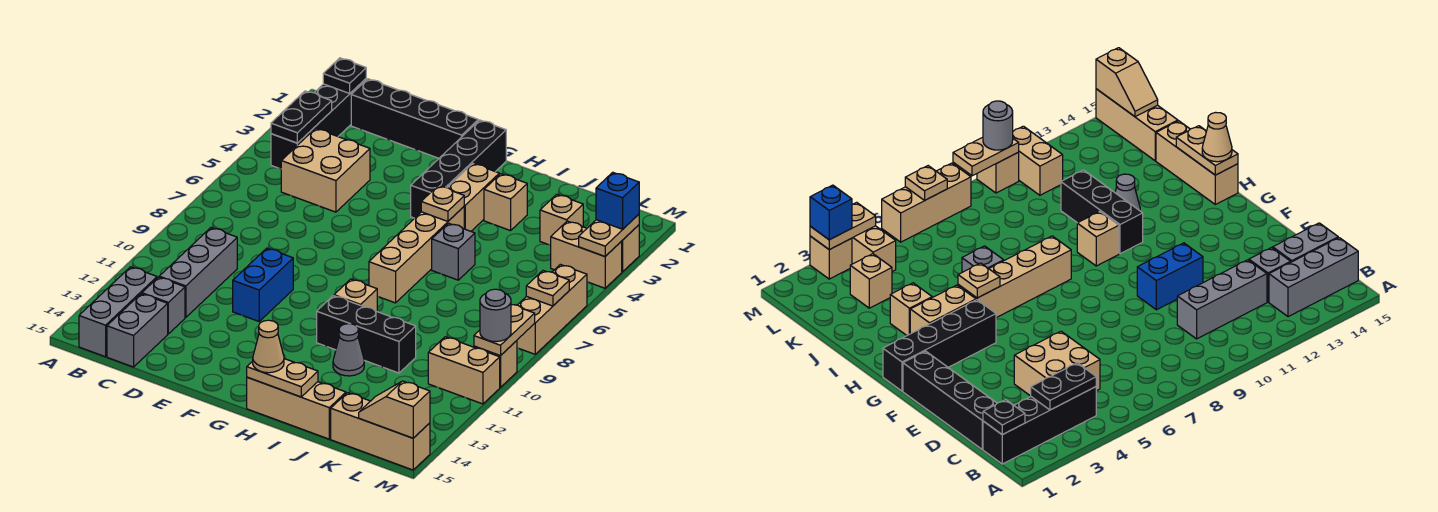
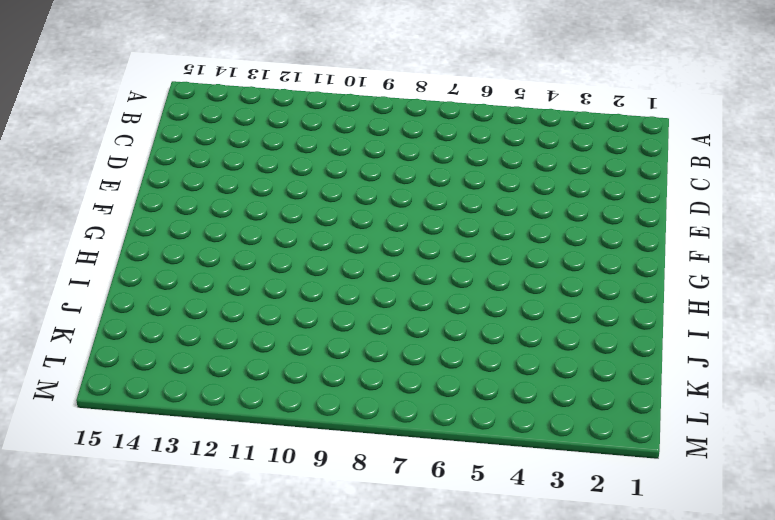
none -> black brick B1:B4 level 1
none -> grey brick B13:B15 level 1
none -> black brick C1:F1 level 1
none -> tan brick C4:D5 level 1

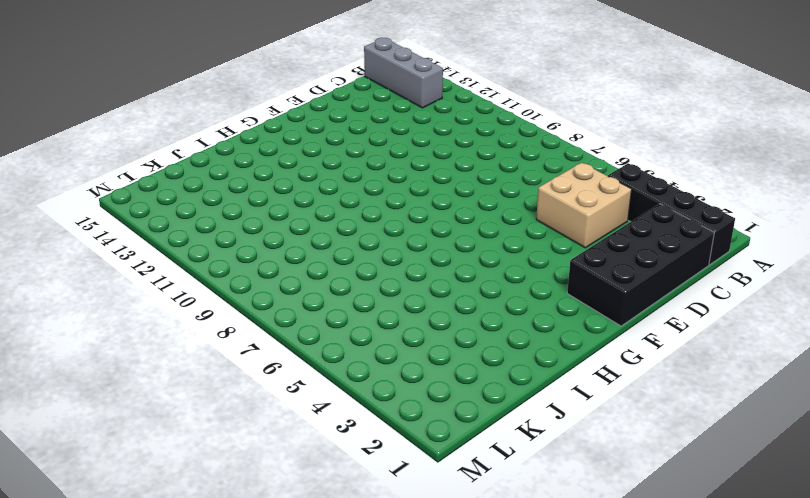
black brick C1:F2 level 1 -> black brick C1:F1 level 1
none -> grey brick C10:C12 level 1
none -> grey brick C13 level 1
none -> grey brick C14:C15 level 1
none -> blue brick E10:E11 level 1

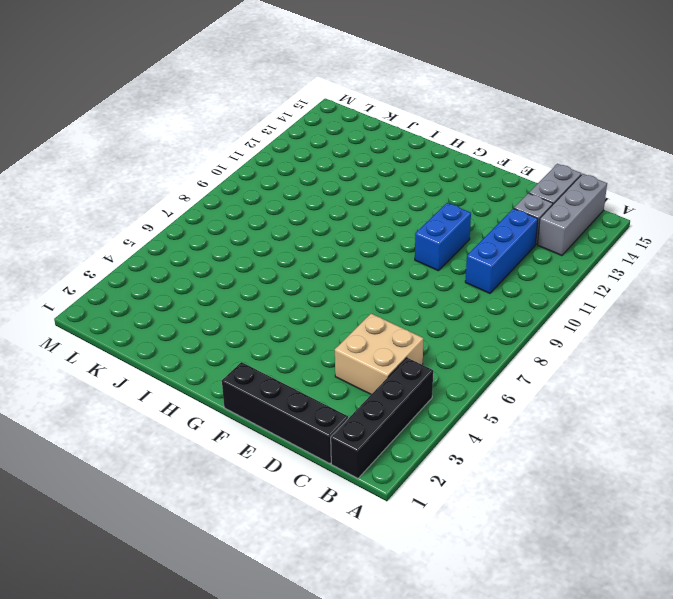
blue brick C10:C12 level 1 -> grey brick C10:C12 level 1
none -> black brick G1:G4 level 1
none -> tan brick H3:H4 level 1
none -> tan brick H5:H8 level 1
none -> tan brick H10 level 1

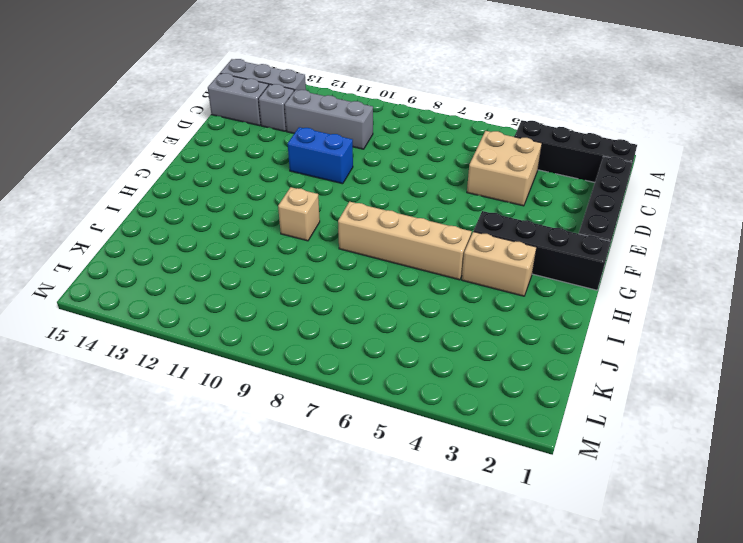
none -> black brick H11:J11 level 1
none -> tan brick H15:J15 level 1
none -> tan brick I3 level 1
none -> grey brick I6 level 1

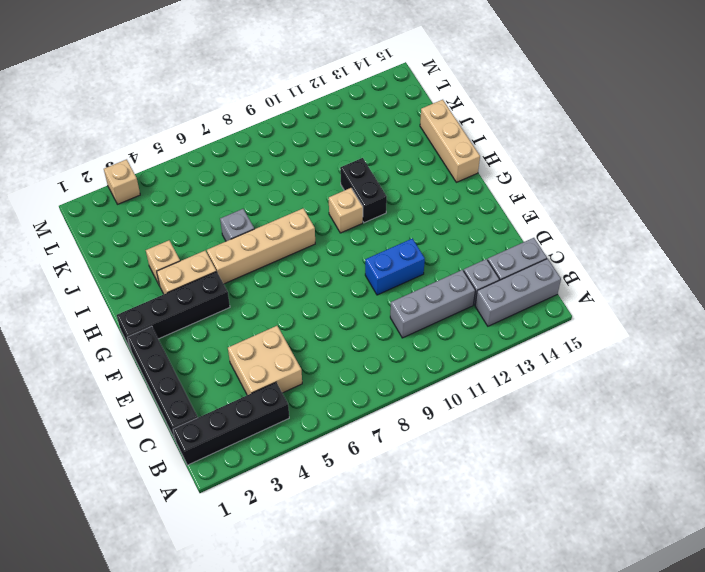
black brick H11:I11 level 1 -> black brick H11:J11 level 1
none -> grey cone I12 level 1
none -> tan brick K3 level 1
none -> tan brick K15:M15 level 1
none -> tan brick L4:M4 level 1

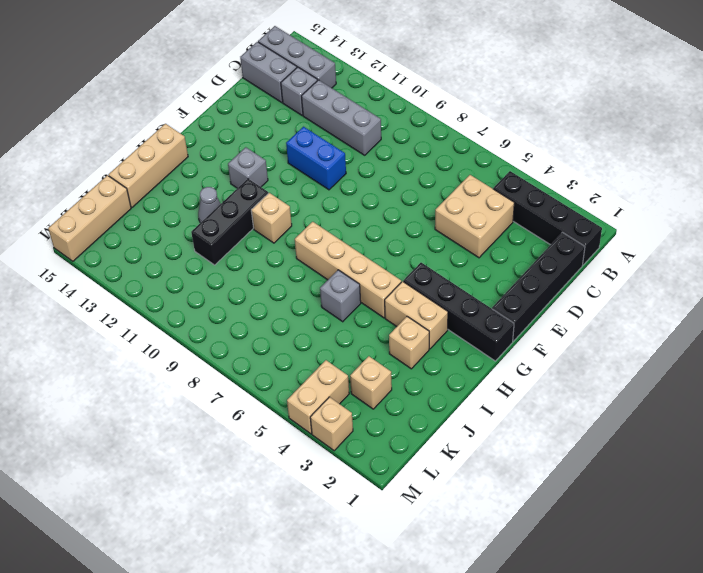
grey brick G12 level 1 -> none
none -> tan brick L11:M11 level 1
none -> tan brick M6:M8 level 1
none -> tan brick M10 level 1
none -> black plate B1 level 2

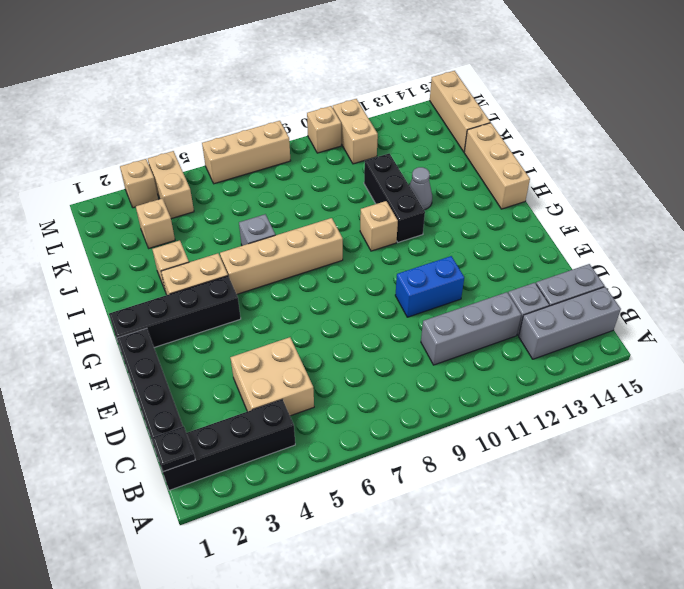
none -> black plate B3:B4 level 2
none -> tan plate H5 level 2
none -> tan plate H15:I15 level 2
none -> tan slope L15:M15 level 2 top M

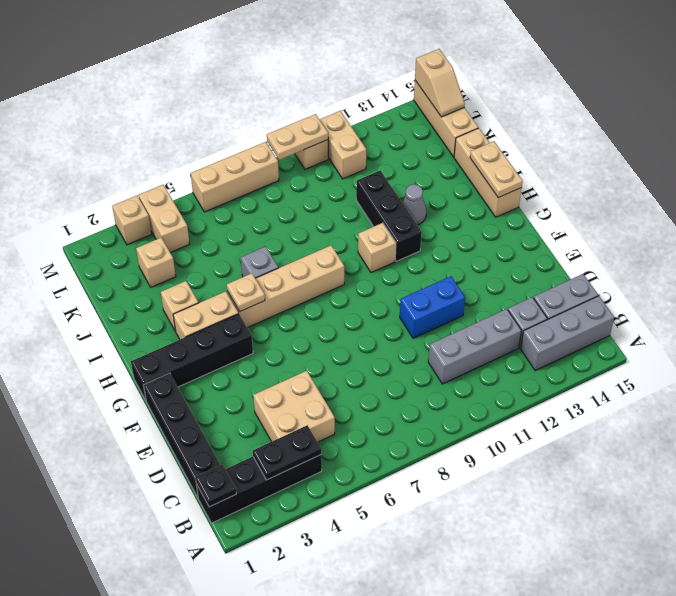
none -> tan plate M3:M4 level 2
none -> tan plate M7 level 2
none -> tan cone H15 level 3
none -> blue brick M3 level 3

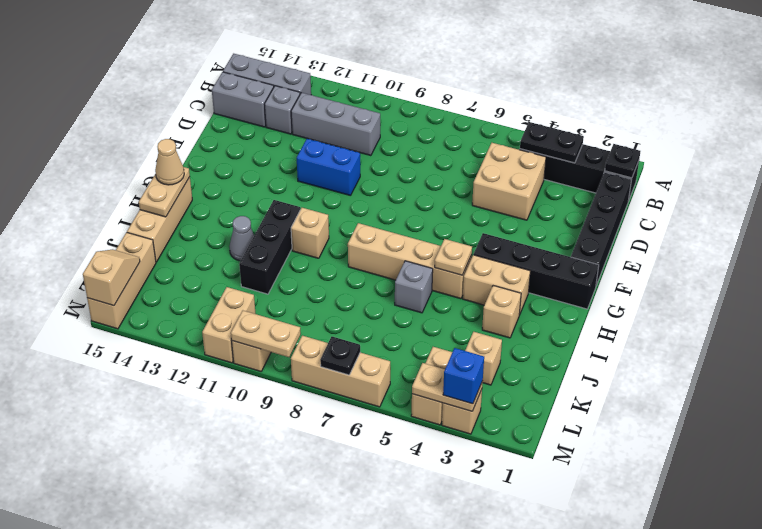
black plate M7 level 2 -> tan plate M7 level 2
none -> grey round brick M10 level 3

